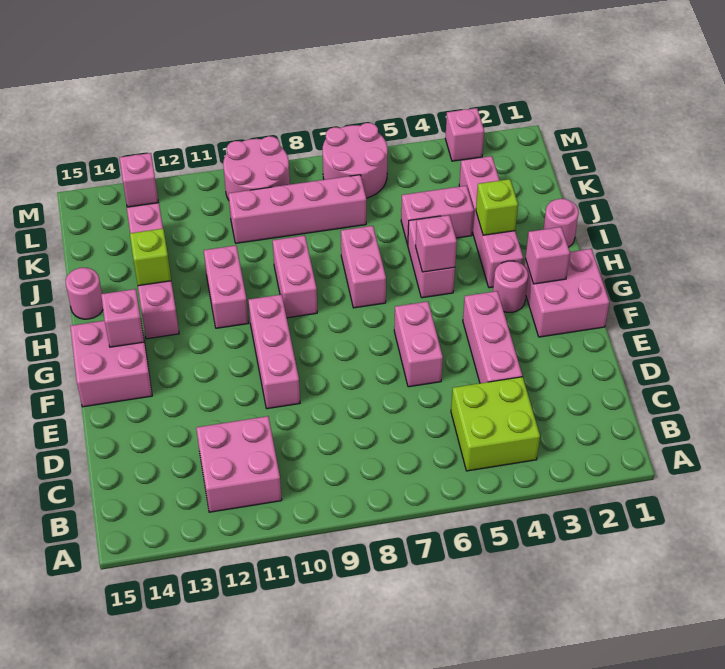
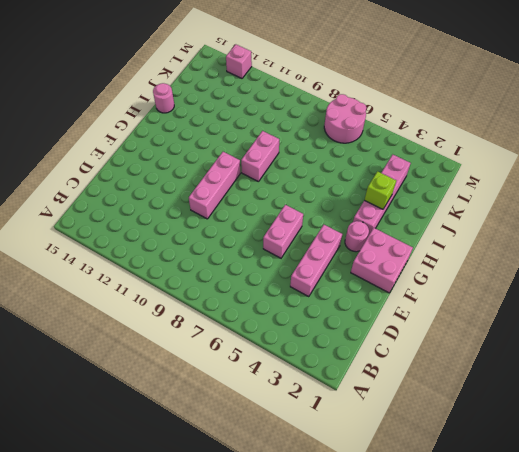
none -> lime brick B4:C5 level 1
none -> pink brick B11:C12 level 1
none -> pink brick F14:G15 level 1

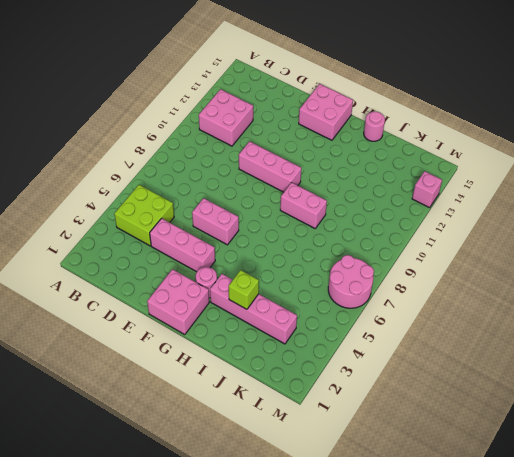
none -> pink brick H5:I5 level 1
none -> pink brick H7:I7 level 1
none -> pink brick H11:I11 level 1

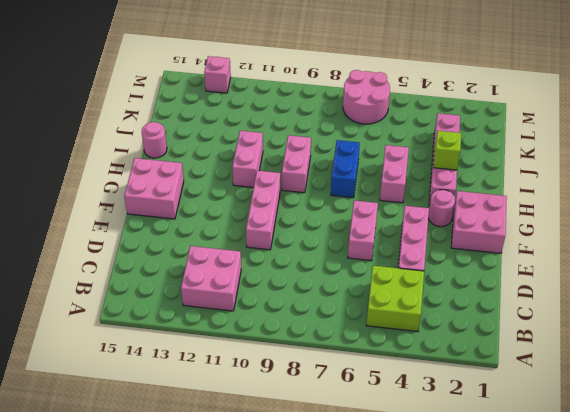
blue brick H7:I7 level 1 -> pink brick H7:I7 level 1
none -> pink brick H13:K13 level 1
none -> pink round brick I1 level 1
none -> pink brick J4:J5 level 1

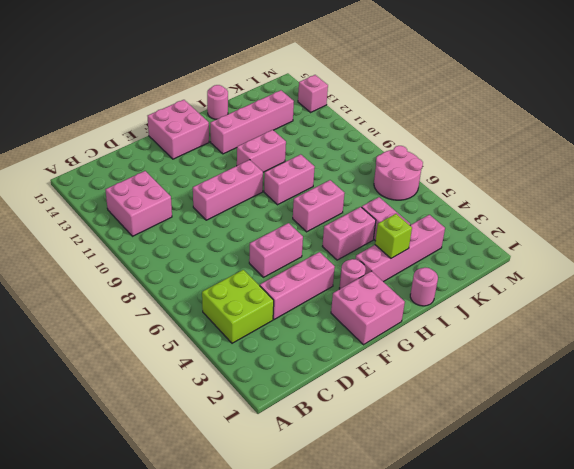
none -> pink brick K7:K10 level 1
none -> pink round brick L9:M10 level 1
none -> pink brick M3 level 1

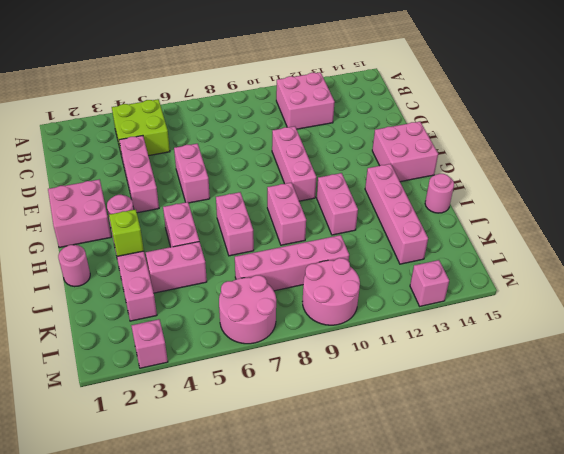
none -> pink brick G2 level 2
none -> pink brick G14 level 2
none -> pink brick H5 level 2

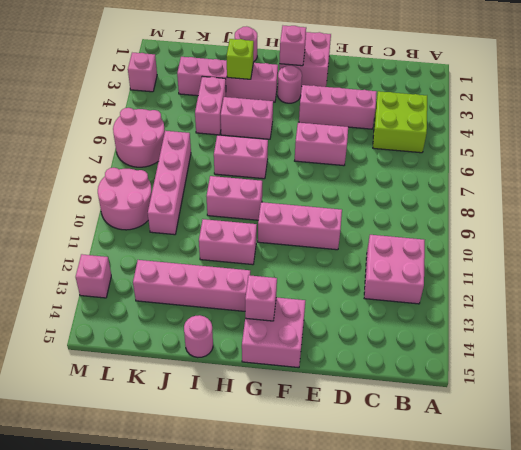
none -> pink brick H5 level 2
none -> lime brick I13 level 2

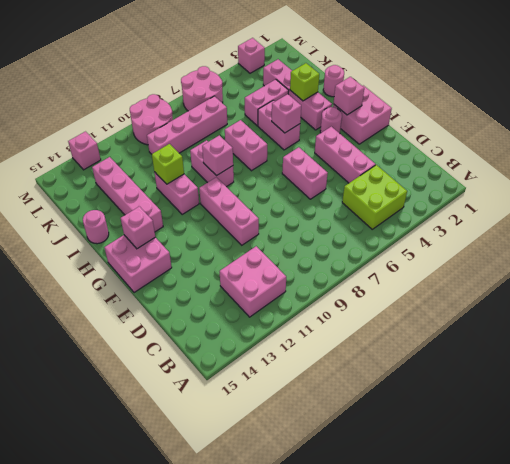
pink brick H9 level 2 -> none
lime brick I11 level 2 -> lime brick I13 level 2

